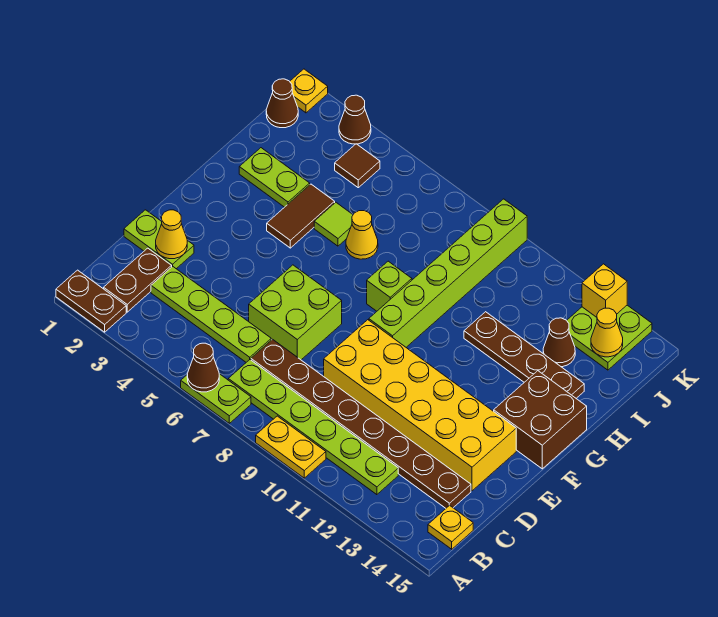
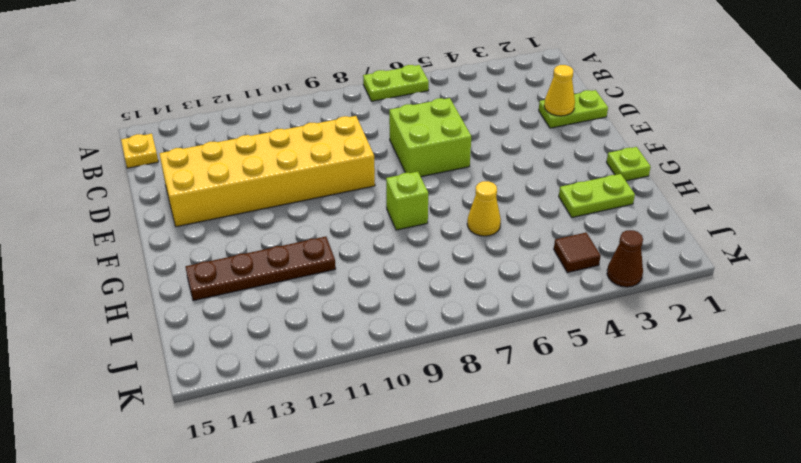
lime plate G1 level 1 -> none
none -> brown plate A1:A2 level 1
none -> yellow plate A9:A10 level 1
none -> brown plate B2:C2 level 1

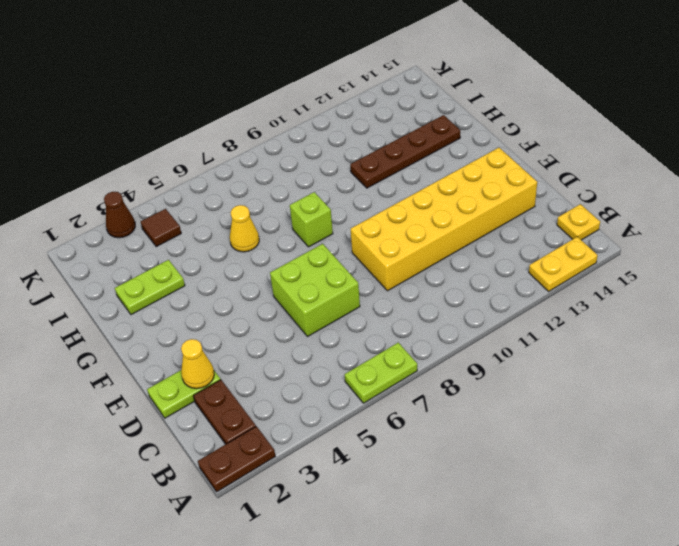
yellow plate A13:A14 level 1 -> yellow plate A9:A10 level 1
none -> lime plate B7:B12 level 1
none -> lime plate C3:C6 level 1
none -> brown plate C7:C14 level 1

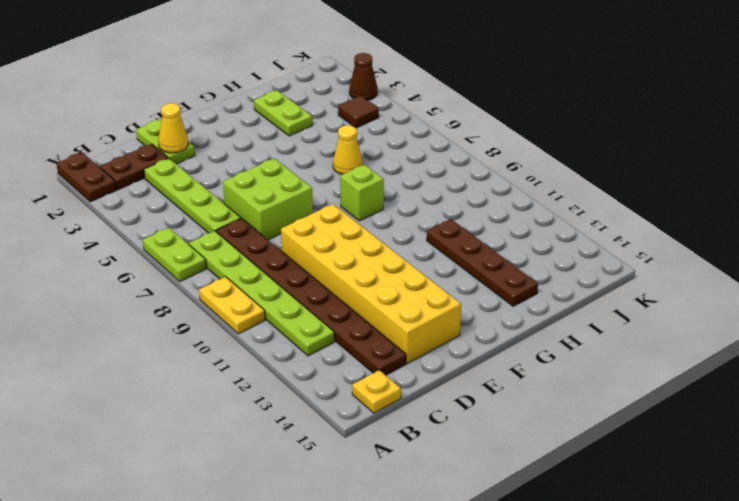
none -> lime brick F9:K9 level 1
none -> brown brick F14:G15 level 1
none -> brown tile G4:H4 level 1

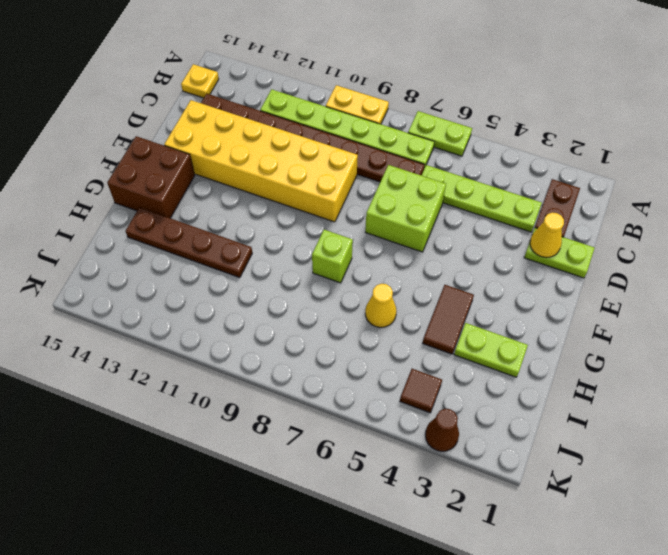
none -> brown plate A1:A2 level 1
none -> lime brick F9:K9 level 1
none -> lime tile H5 level 1

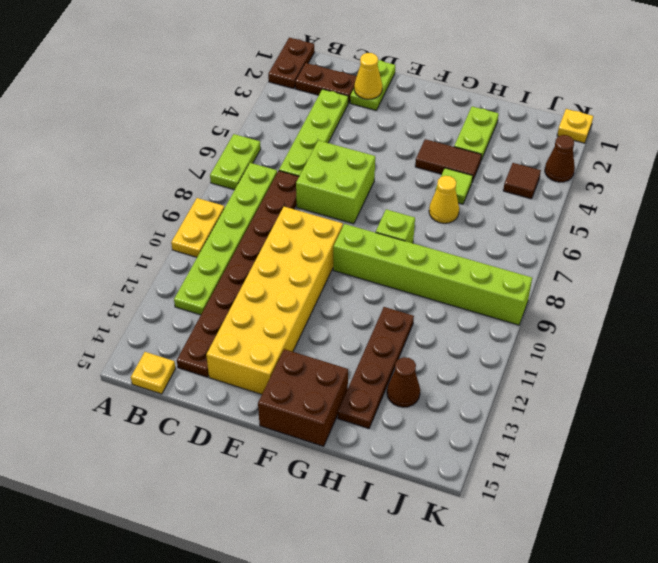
none -> brown cone J1 level 1
none -> lime plate J13:K14 level 1
none -> brown cone A6 level 2

